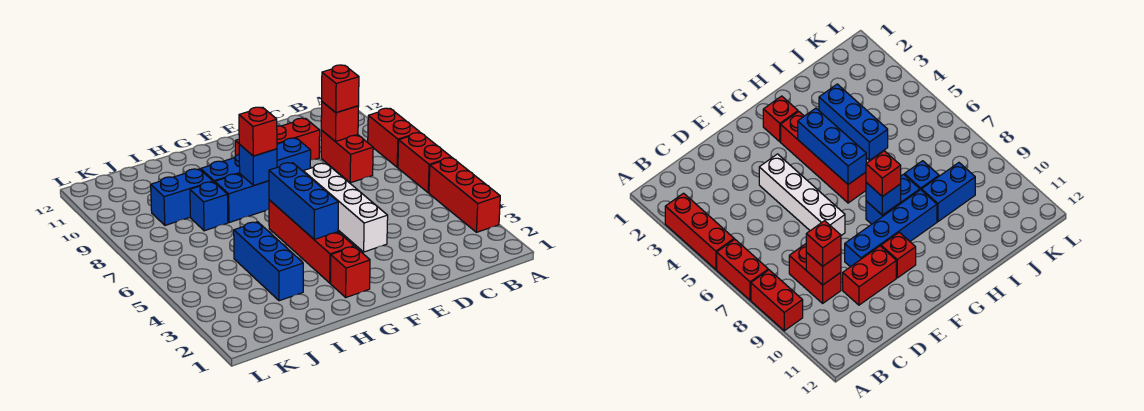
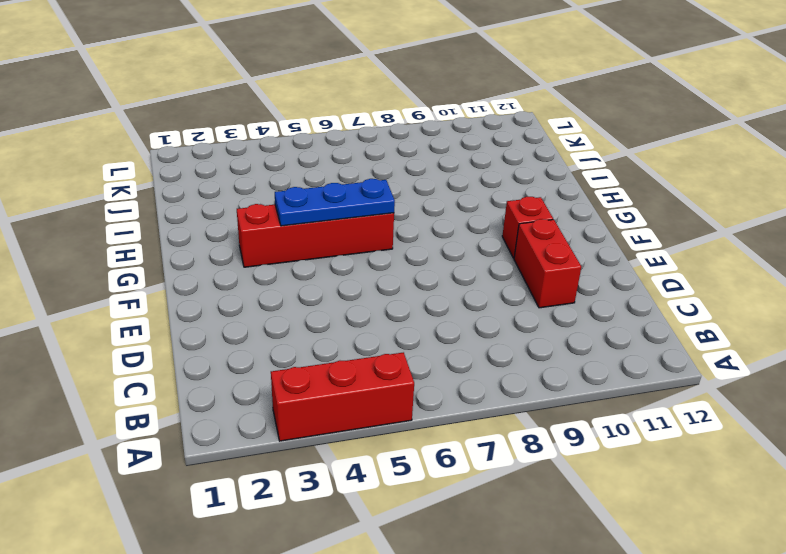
blue plate G4:G6 level 2 -> blue brick G4:G6 level 2
none -> red brick A6:A7 level 1
none -> red brick A8:A9 level 1
none -> red brick C8:C9 level 1

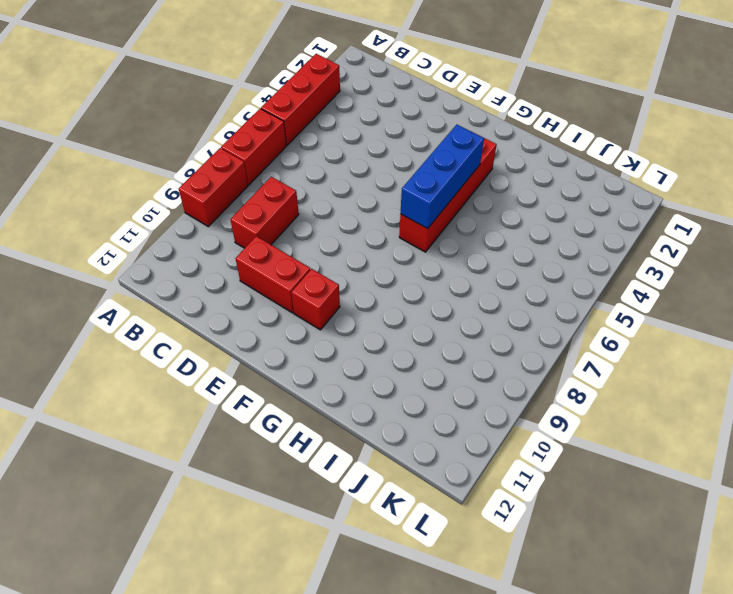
none -> white brick E4:E7 level 1
none -> blue brick E9:H9 level 1
none -> red brick G2 level 1

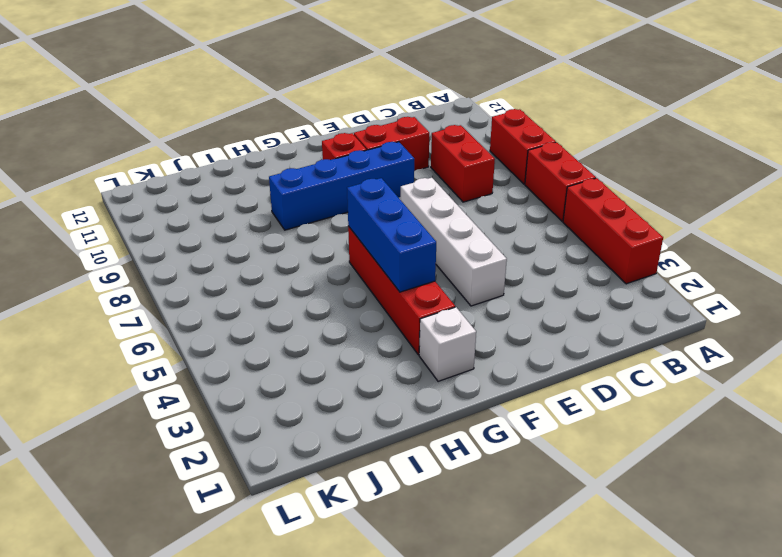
white brick G2 level 1 -> red brick G2 level 1
none -> blue brick G8:H8 level 1
none -> blue brick I3:I5 level 1
none -> blue brick I8 level 1

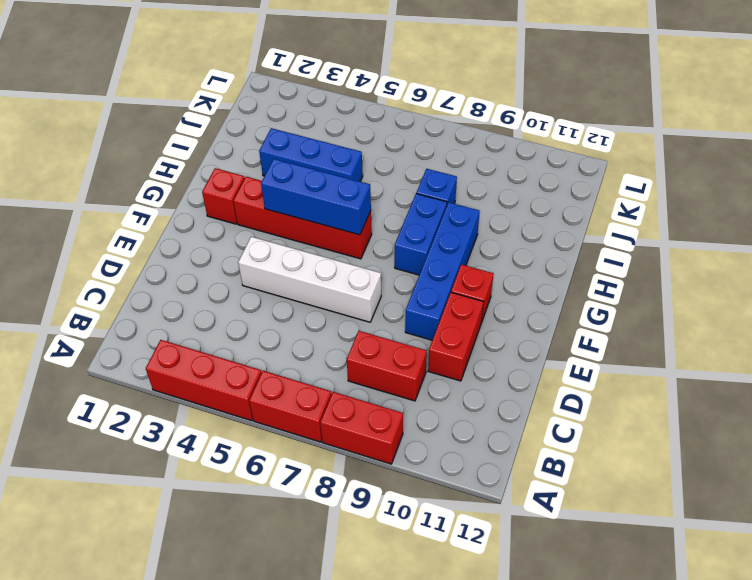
none -> blue brick I9:J9 level 1
none -> red brick C9 level 2
none -> blue brick G8 level 2

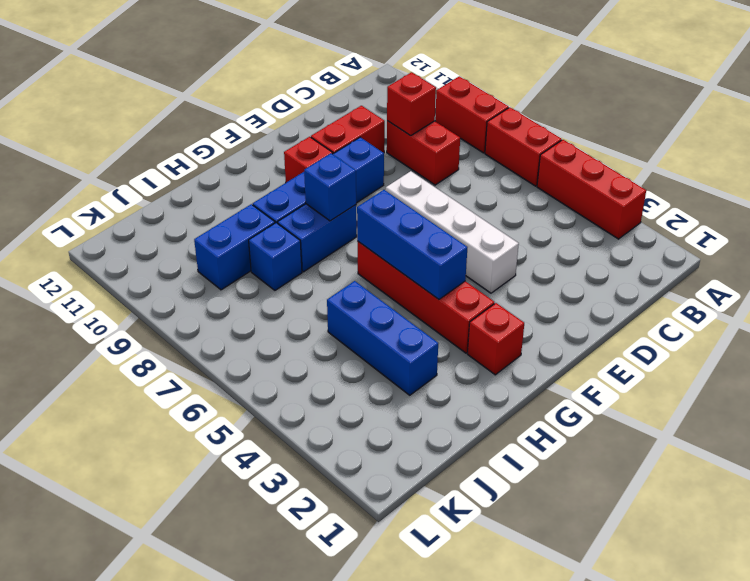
none -> red brick C9 level 3
none -> red brick G8 level 3

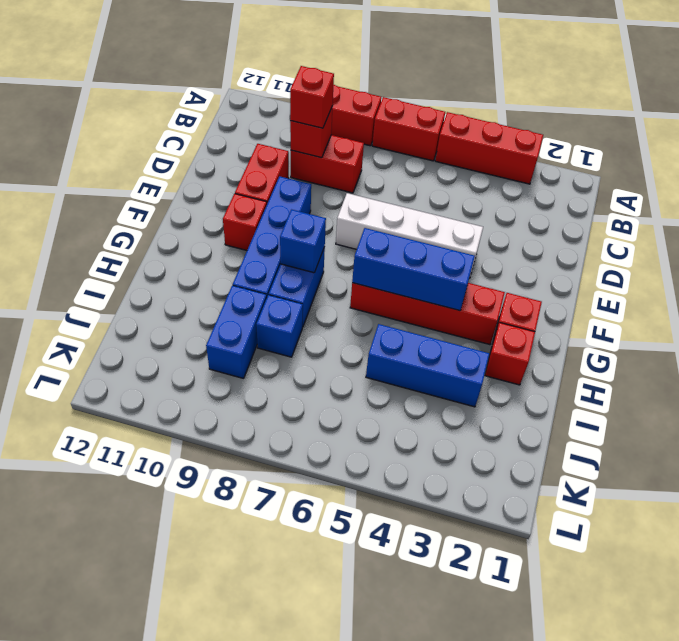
red brick H2 level 1 -> red brick G8 level 3

